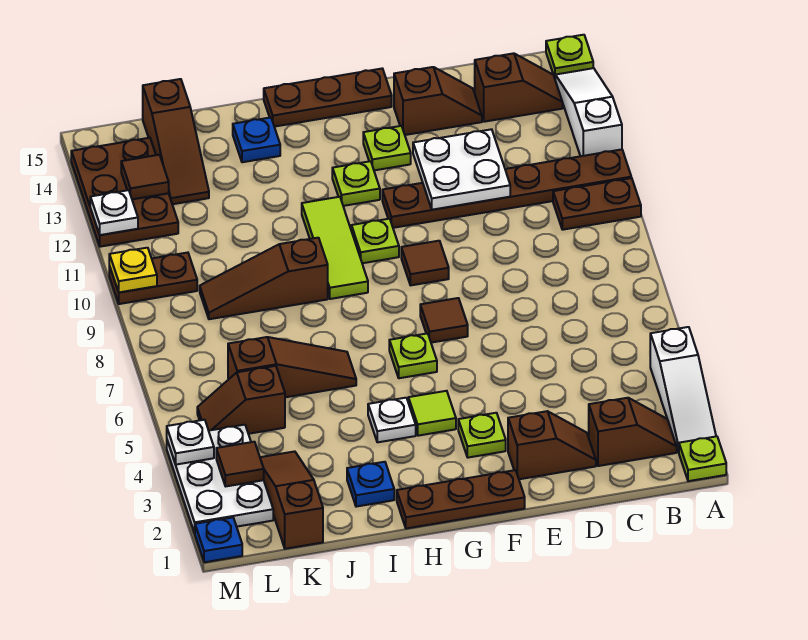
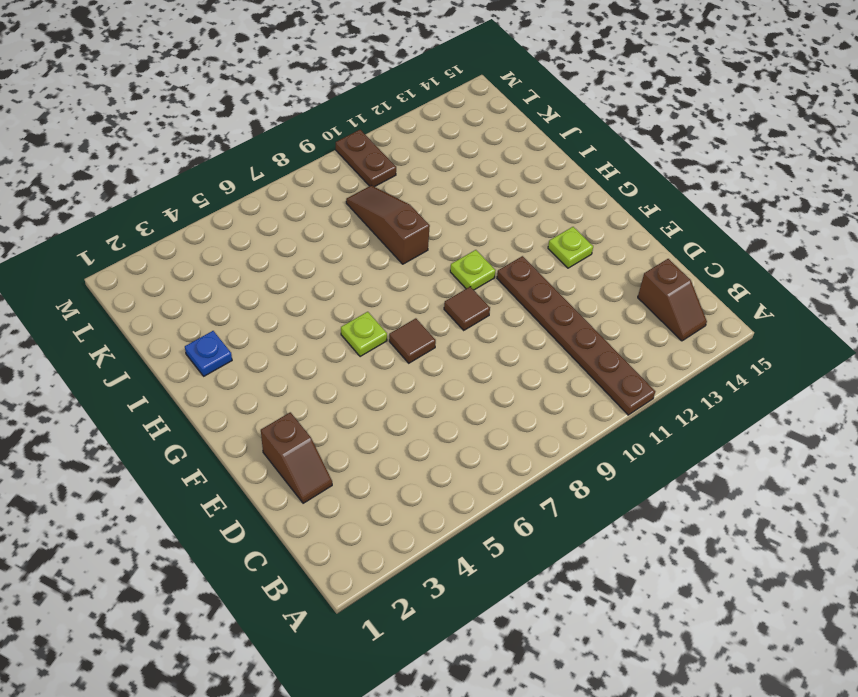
none -> lime plate A1 level 1
none -> white slope A2:A4 level 1 top 4
none -> brown plate A10:B10 level 1
none -> white slope A12:A14 level 1 top 12

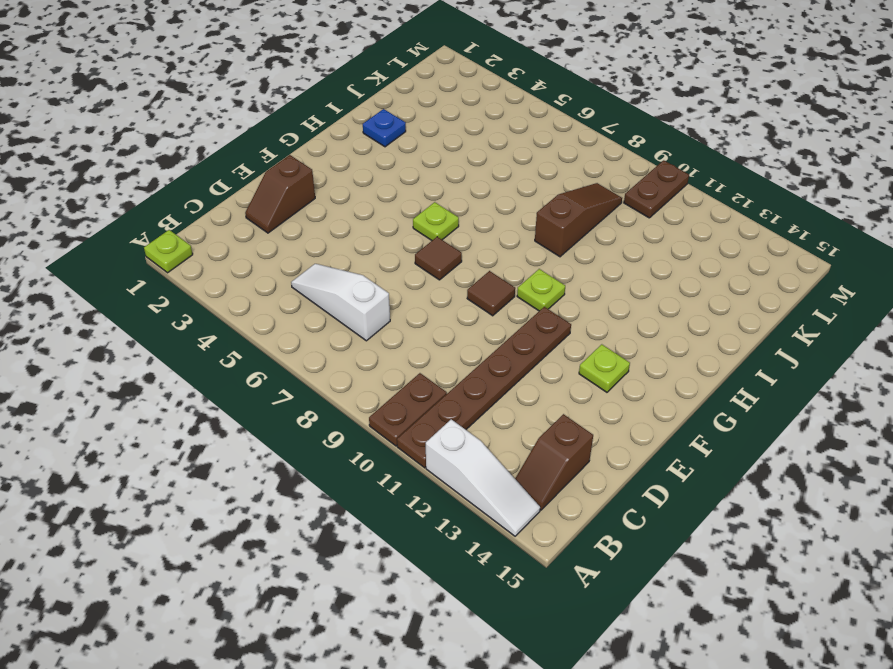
white slope C5:C7 level 1 top 7 -> white slope A2:A4 level 1 top 4
none -> lime plate A15 level 1
none -> brown slope B2:C2 level 1 top C
none -> brown slope D14:E14 level 1 top E
none -> brown plate F1:H1 level 1

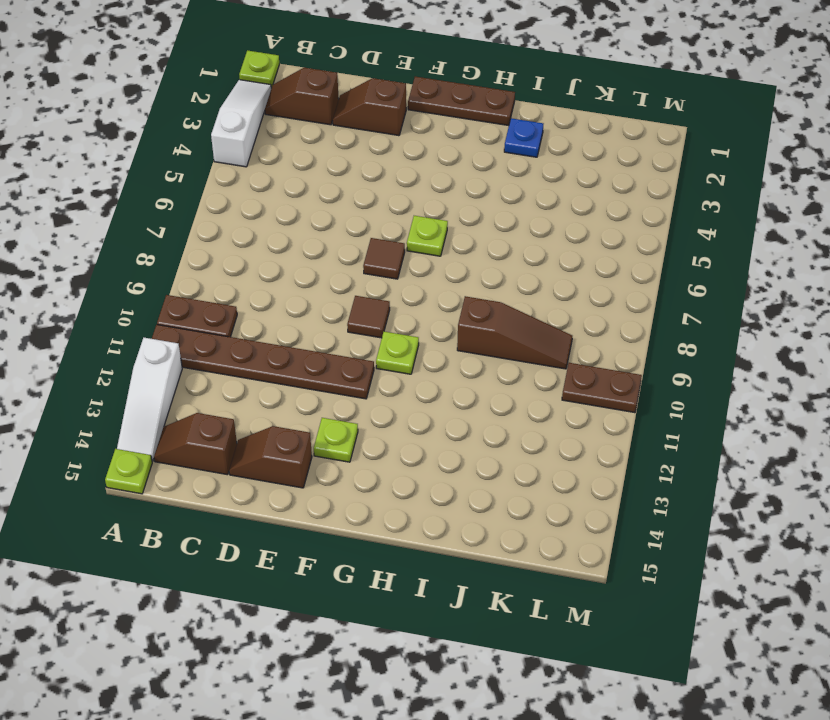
none -> lime plate F3 level 1
none -> brown plate F15:H15 level 1
none -> lime tile G4 level 1
none -> lime plate G12 level 1

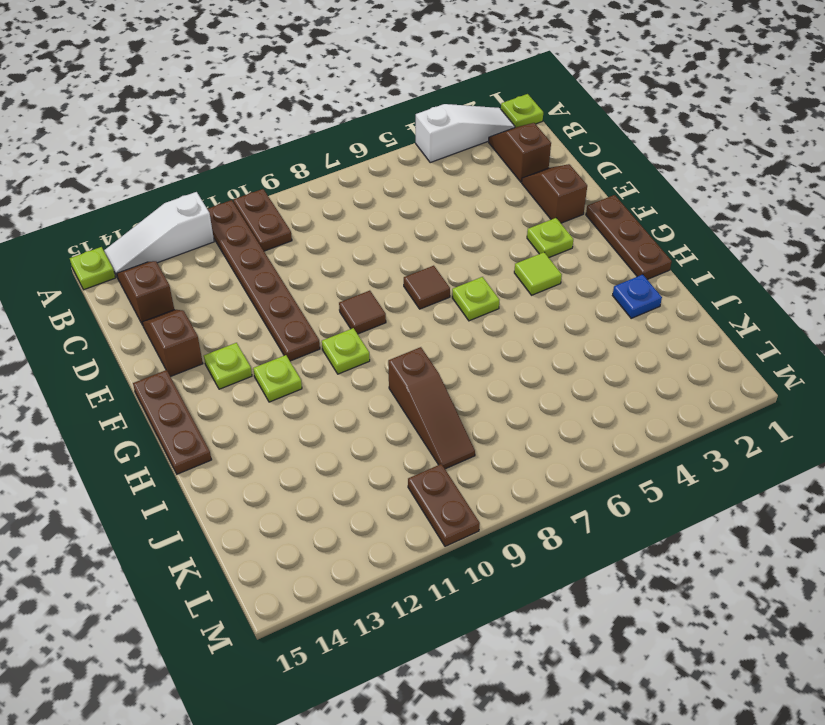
none -> white plate H4 level 1
none -> lime tile H9:H11 level 1
none -> brown slope I6:K6 level 1 top K
none -> blue plate I14 level 1

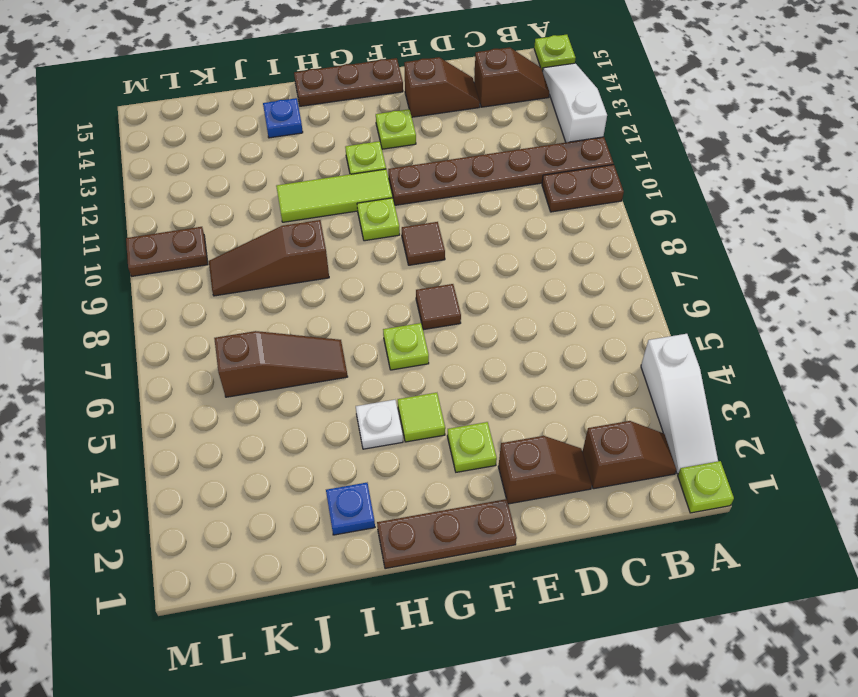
lime tile G11:I11 level 1 -> lime tile H9:H11 level 1
none -> brown slope K1:K3 level 1 top 1
none -> brown slope K5:L5 level 1 top K
none -> brown slope K13:K15 level 1 top 15
none -> white plate L2:M4 level 1

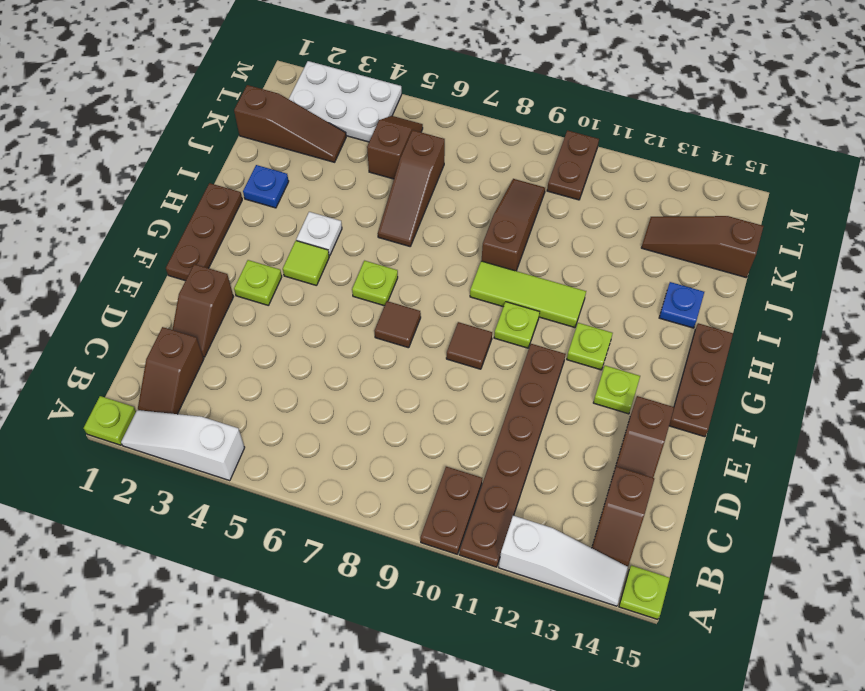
none -> brown plate L12:M14 level 1
none -> blue plate M1 level 1
none -> white plate D11:E12 level 2
none -> brown tile L3 level 2

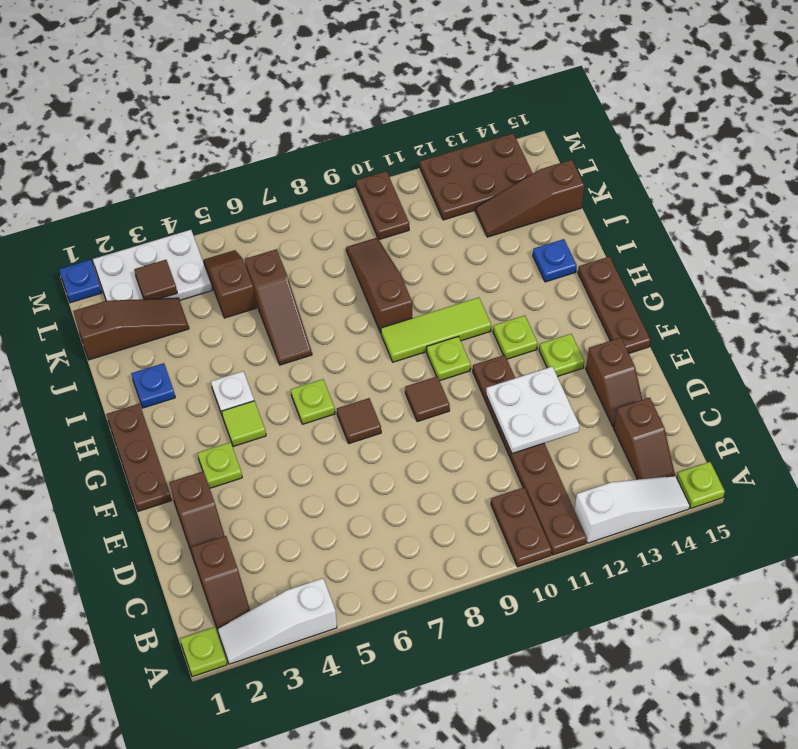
none -> brown tile L13 level 2
none -> white plate M4 level 2
none -> yellow plate M10 level 2
none -> white plate M12 level 2

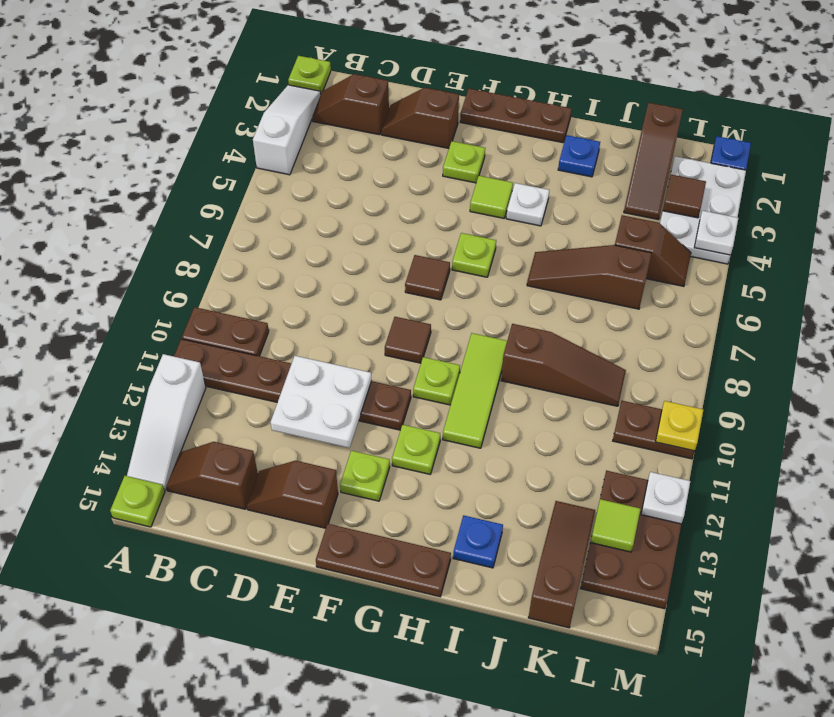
lime tile L13 level 2 -> brown tile L13 level 2

